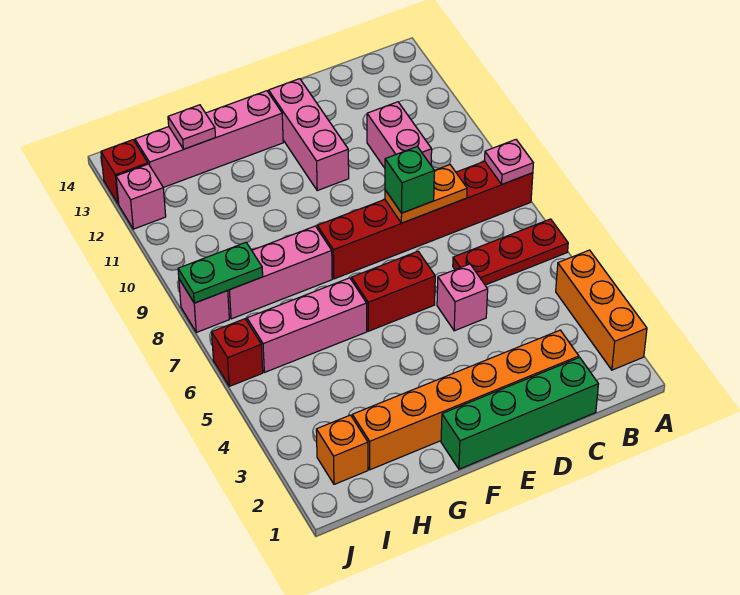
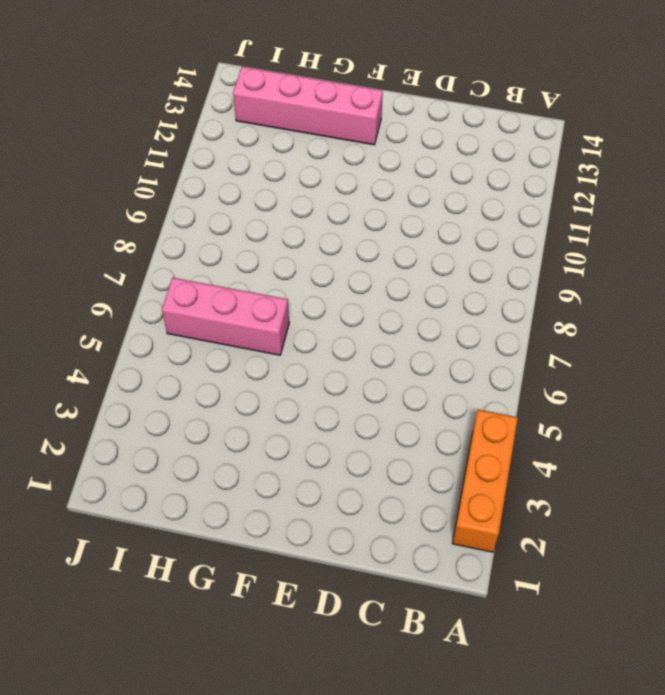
none -> red plate A6:C6 level 1
none -> red brick A8:F8 level 1
none -> green brick C1:F1 level 1

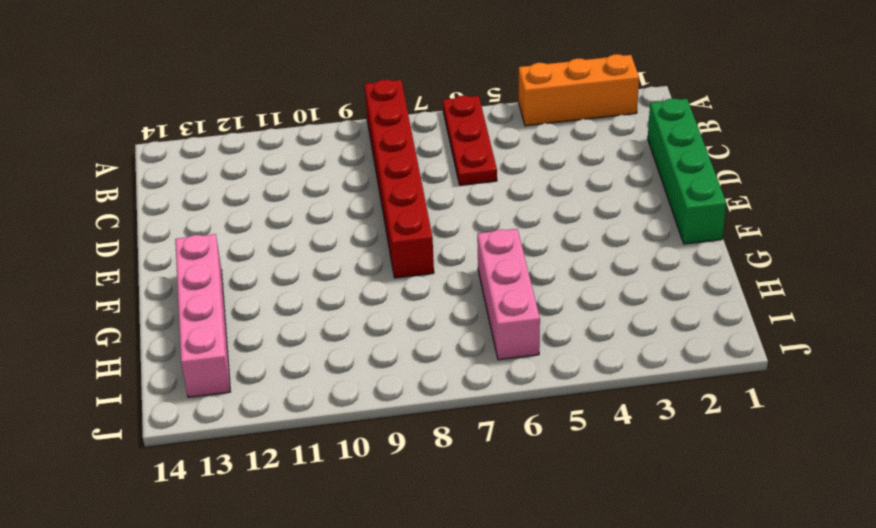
none -> orange brick C2:H2 level 1
none -> pink brick C10:C11 level 1
none -> pink brick D5 level 1

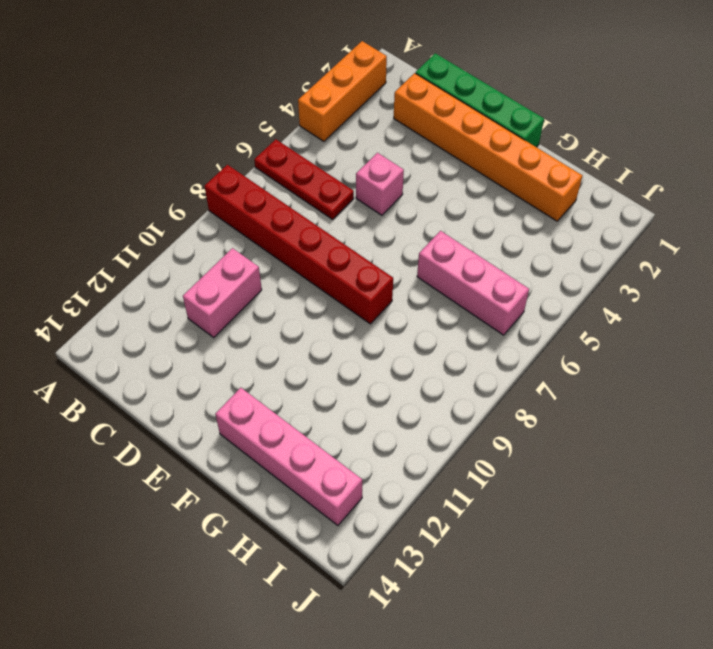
none -> red brick E6:F6 level 1
none -> pink brick E11:E13 level 1
none -> pink brick G8:I8 level 1

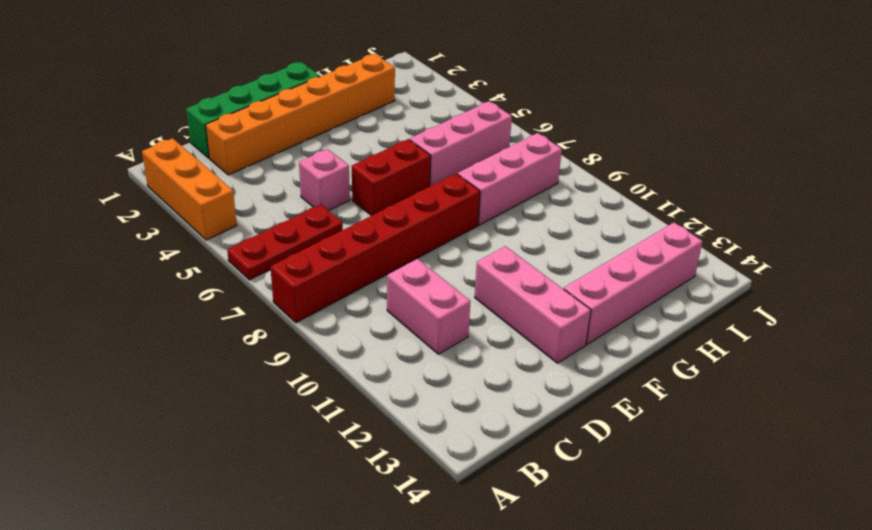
none -> orange brick I2 level 1
none -> red brick J6 level 1
none -> pink brick J8 level 1

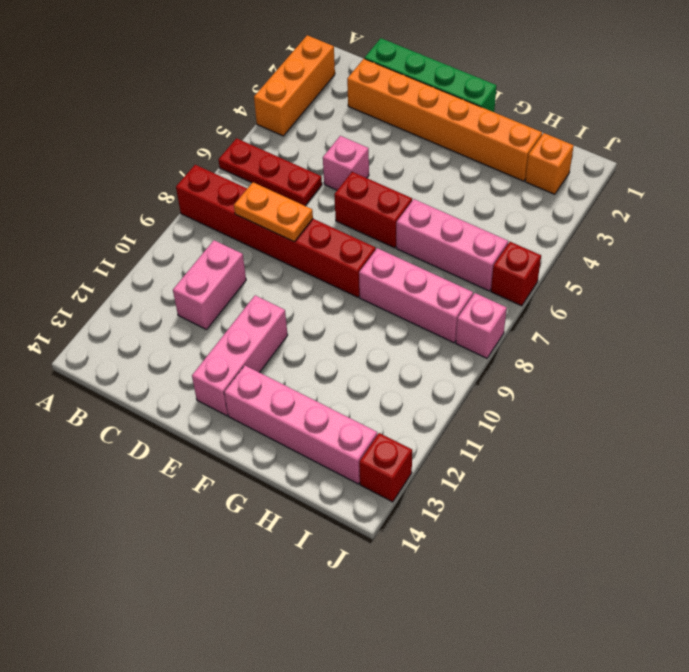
none -> pink brick J12 level 1
none -> pink plate A8 level 2
none -> pink plate H13 level 2

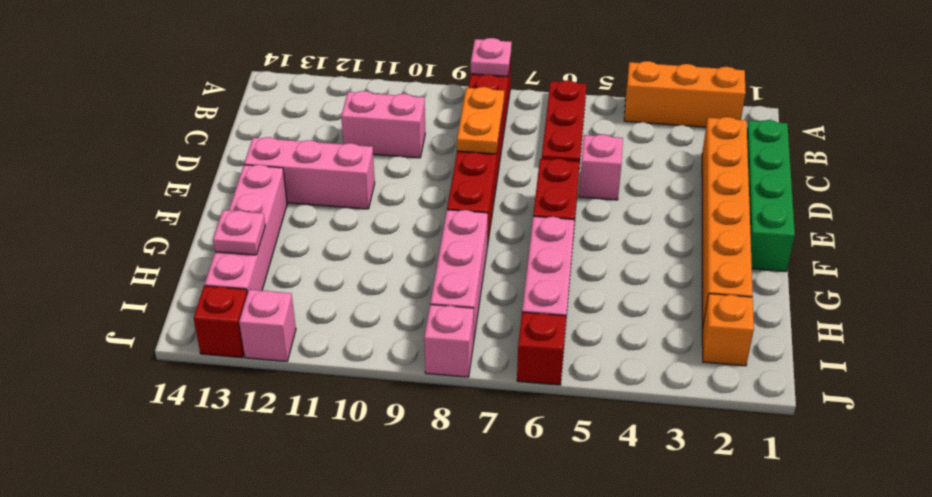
none -> green plate I8:J8 level 2
none -> green brick D8 level 3

